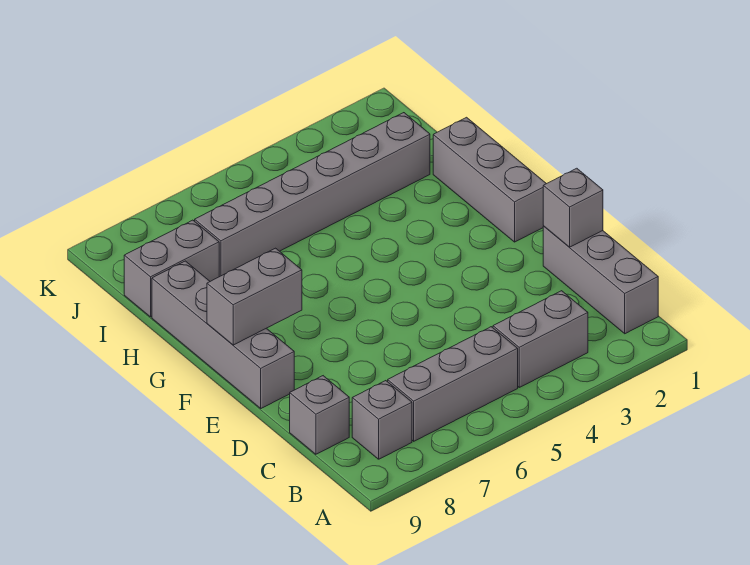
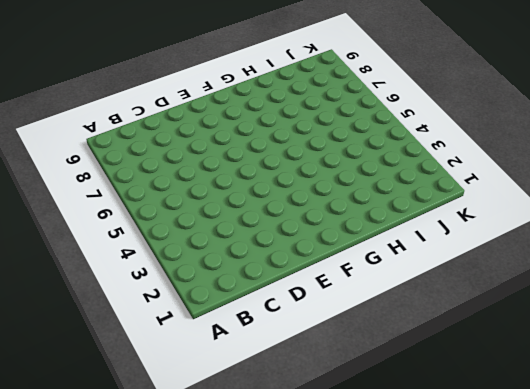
none -> grey brick B1:D1 level 1
none -> grey brick B3:B4 level 1

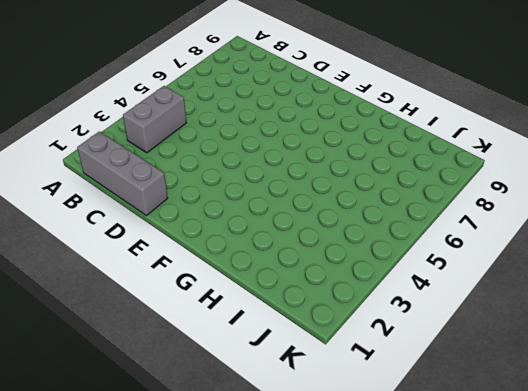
none -> grey brick B5:B7 level 1
none -> grey brick B8 level 1

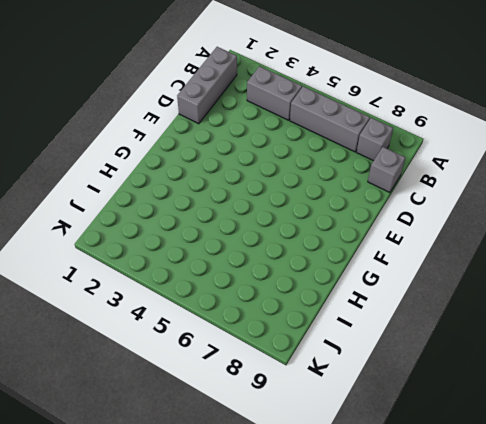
none -> grey brick E9:H9 level 1
none -> grey brick F1:H1 level 1

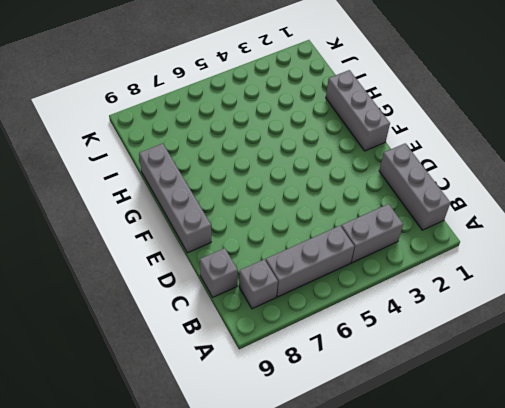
none -> grey brick I2:I7 level 1
none -> grey brick I8:I9 level 1

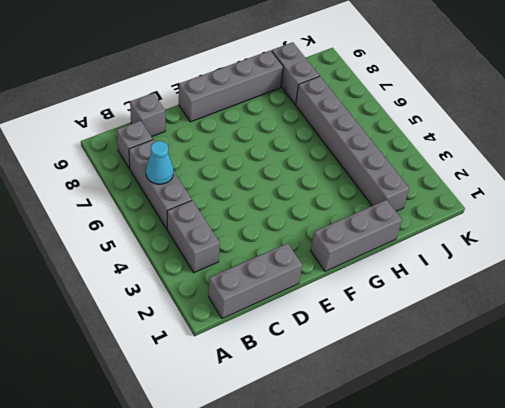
cyan cone B6 level 2 -> none
none -> grey brick D1 level 2
none -> grey brick F8:F9 level 2

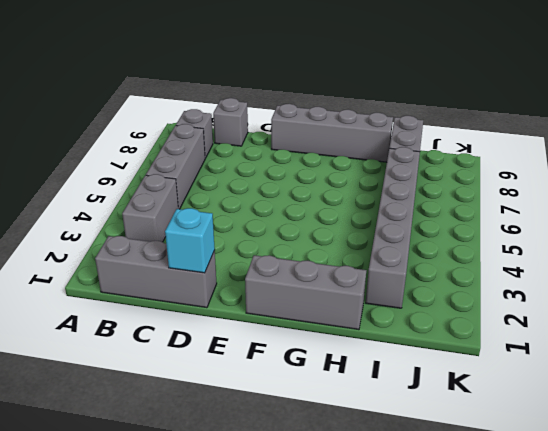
cyan brick D1 level 2 -> grey brick D1 level 2
none -> grey brick F8:F9 level 2

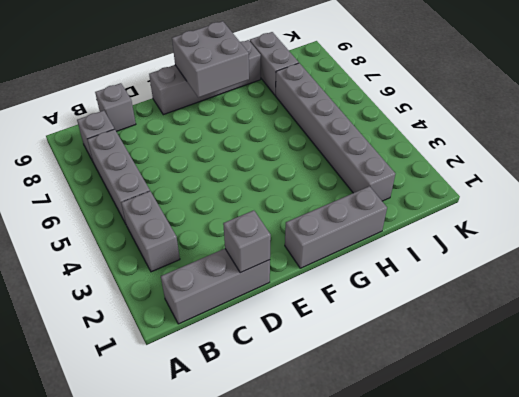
grey brick F8:G9 level 2 -> grey brick F8:F9 level 2

